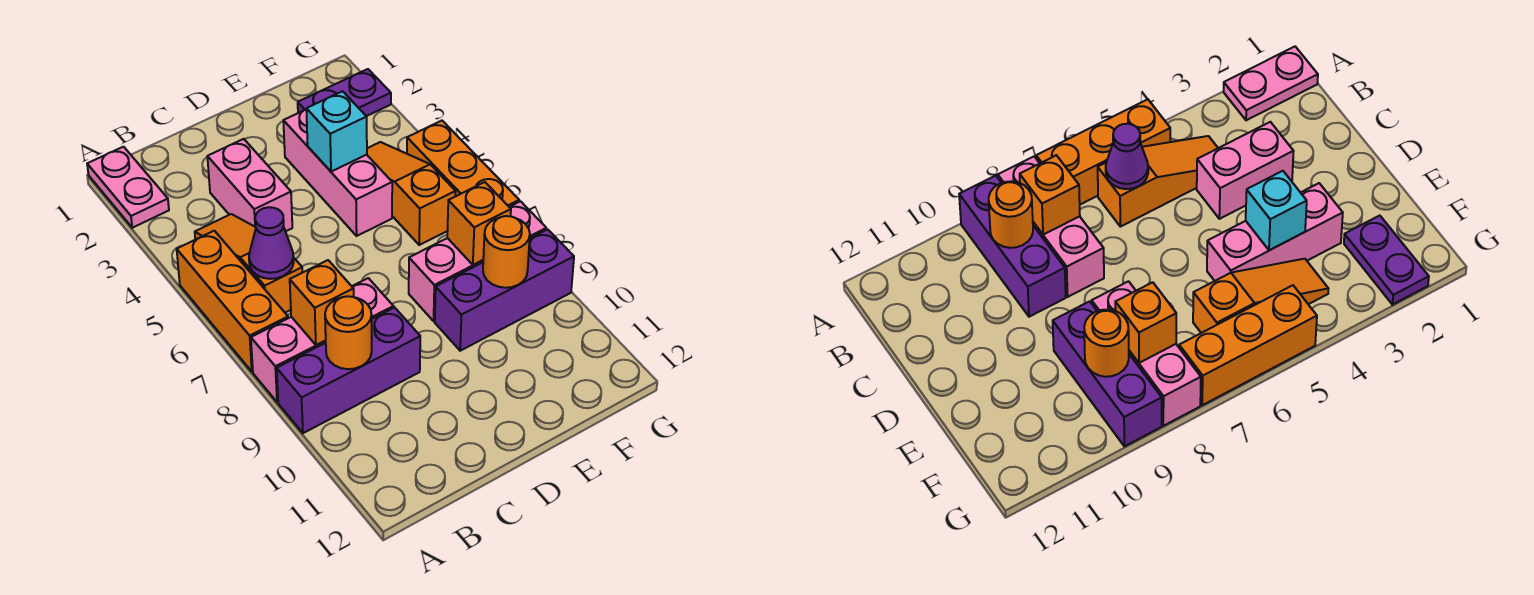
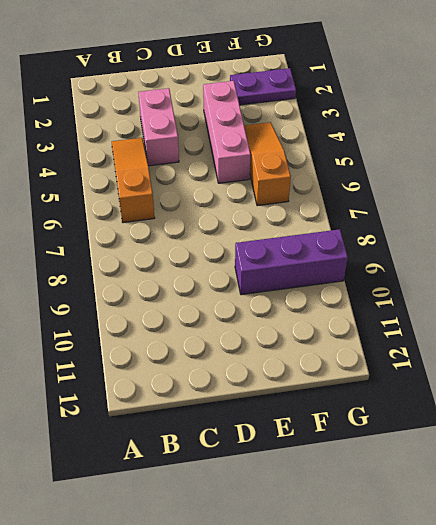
none -> pink plate A1:A2 level 1
none -> orange brick A5:A7 level 1
none -> pink brick A8:C8 level 1

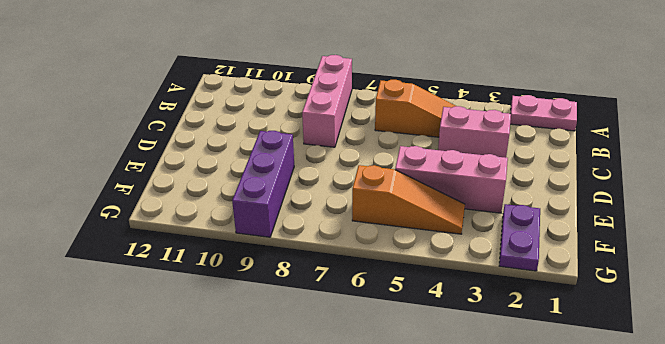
none -> orange brick A5:A7 level 1
none -> purple brick A9:C9 level 1
none -> pink brick E8:G8 level 1

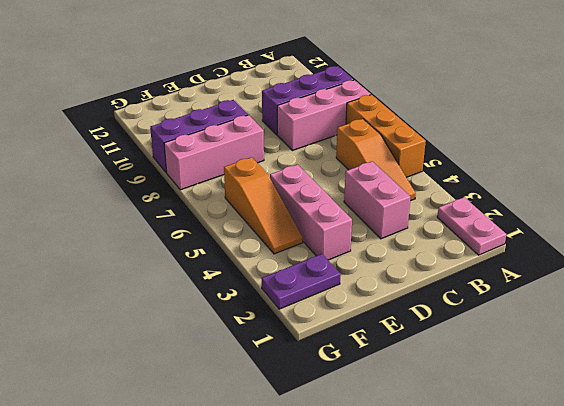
none -> orange brick G5:G7 level 1
none -> purple cone B6 level 2
none -> orange brick B8 level 2

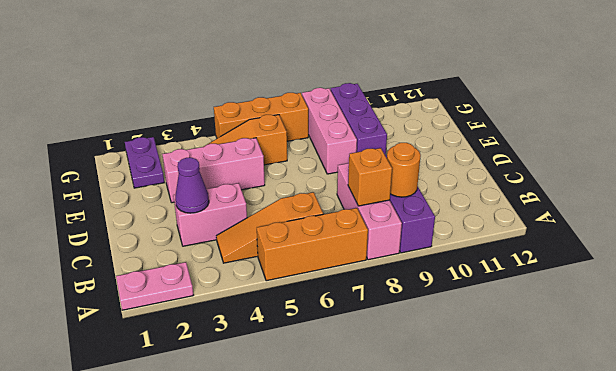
purple cone C3 level 2 -> purple cone B6 level 2
none -> cyan brick E4 level 2
none -> orange brick F8 level 2
none -> orange round brick F9 level 2

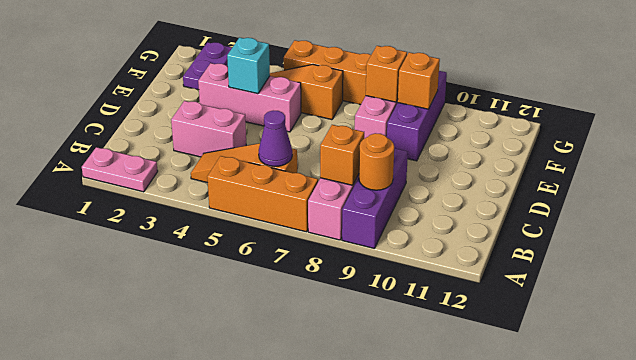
orange brick F9 level 2 -> orange round brick F9 level 2

